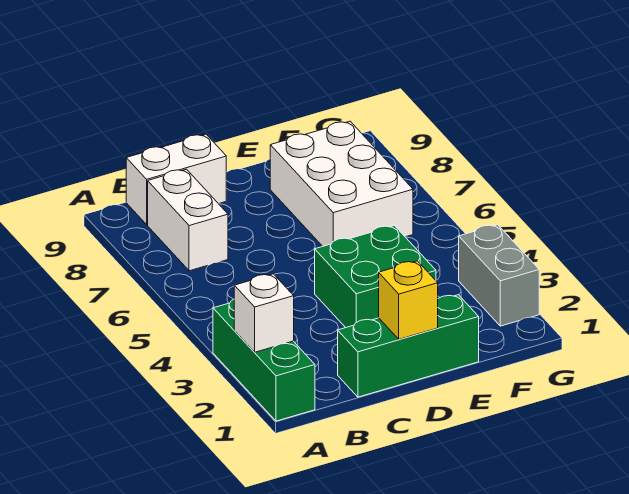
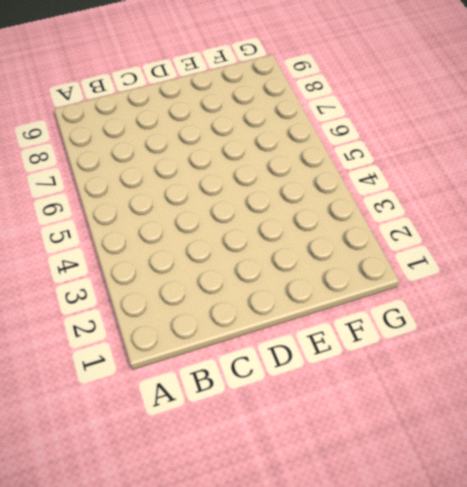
none -> green brick A1:A3 level 1
none -> white brick B7:B8 level 1

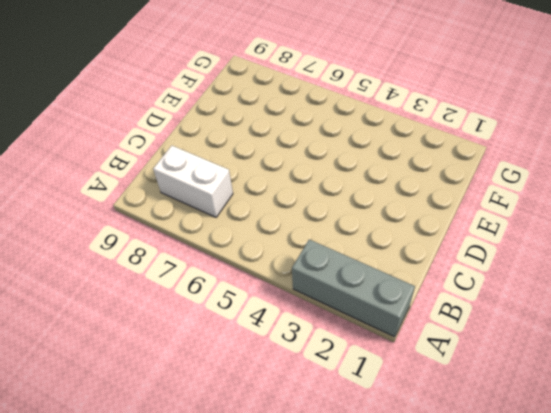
grey brick A1:A3 level 1 -> green brick A1:A3 level 1
none -> white brick B9:C9 level 1
none -> green brick C1:E1 level 1

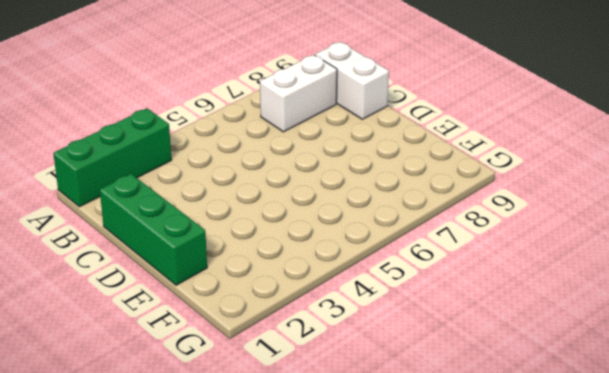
none -> green brick D3:E4 level 1
none -> white brick E6:F8 level 1

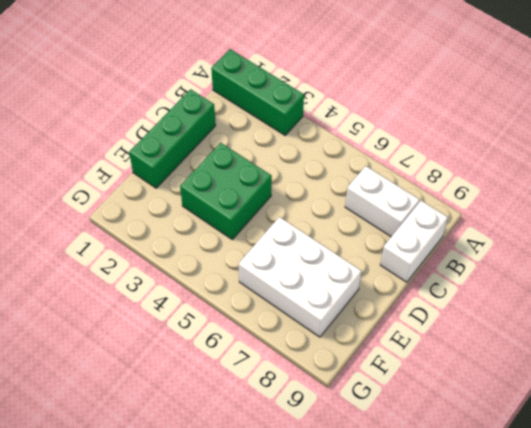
none -> grey brick G2:G3 level 1
none -> white brick A2 level 2

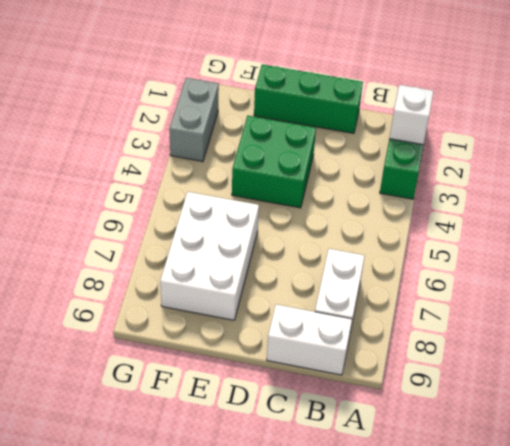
none -> yellow brick D1 level 2

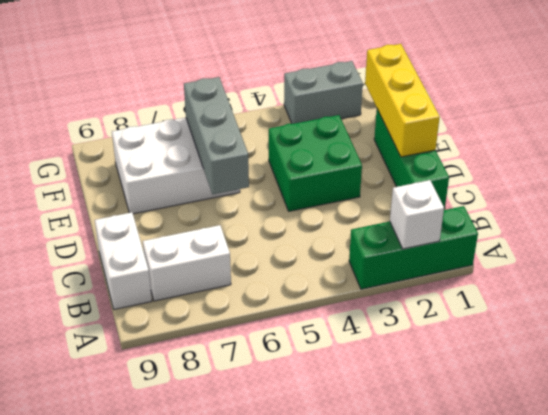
yellow brick D1:F1 level 2 -> yellow brick D1 level 2
grey brick D6:F6 level 2 -> none

